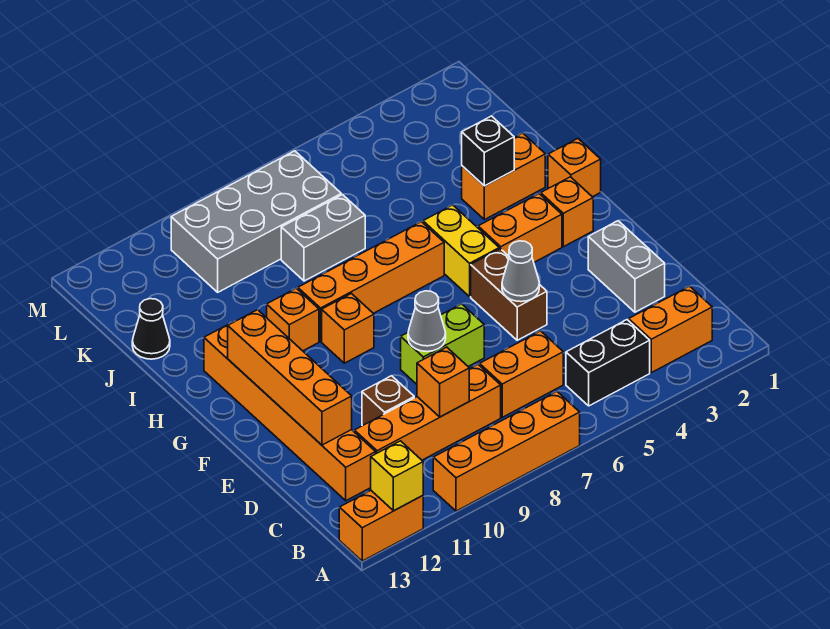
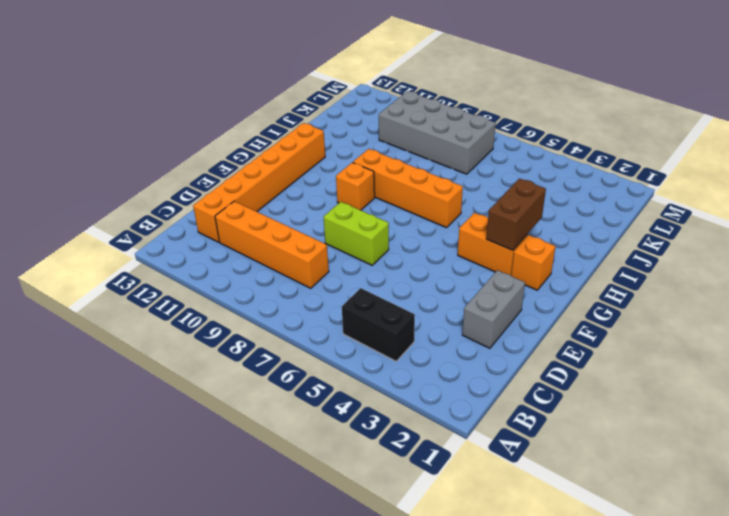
brown brick G3:H3 level 2 -> brown brick E5:F5 level 1
none -> orange brick A7:A10 level 1
none -> orange brick A12:A13 level 1
none -> orange brick B2:B3 level 1

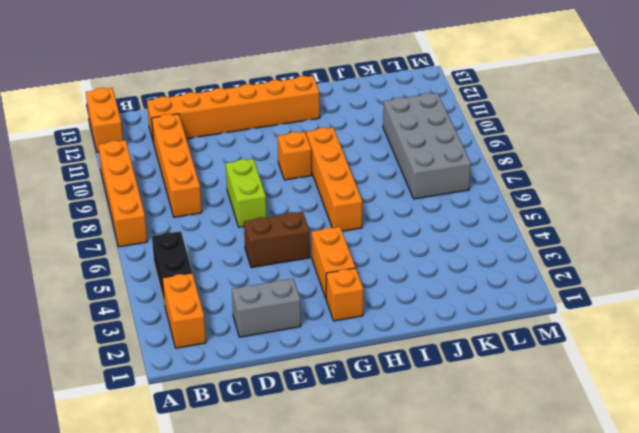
none -> orange brick C6:C7 level 1
none -> brown brick D10 level 1
none -> yellow brick G5:H5 level 1

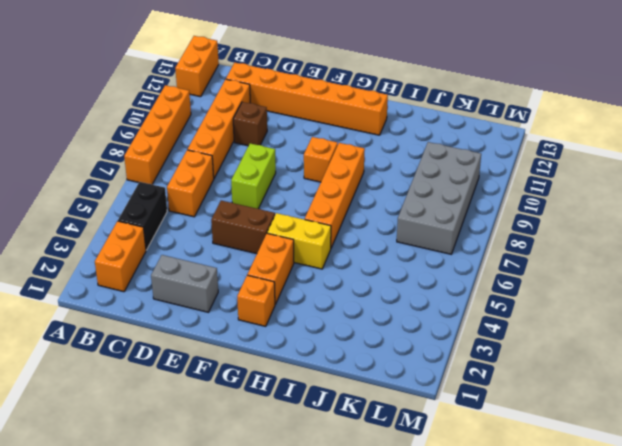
none -> orange brick H1 level 1
none -> orange brick H10 level 1
none -> orange brick I2:I3 level 1

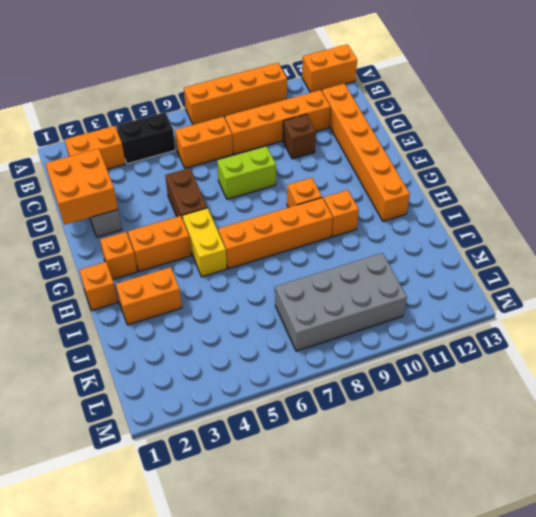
orange brick D1:E2 level 2 -> none
none -> grey brick J7:J8 level 1
none -> black cone J13 level 1
none -> yellow brick A12 level 2

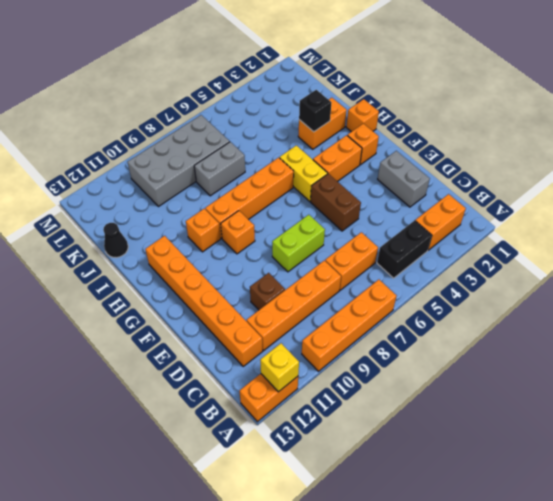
none -> orange brick C9 level 2
none -> orange brick D12:G12 level 2
none -> grey cone E5 level 2

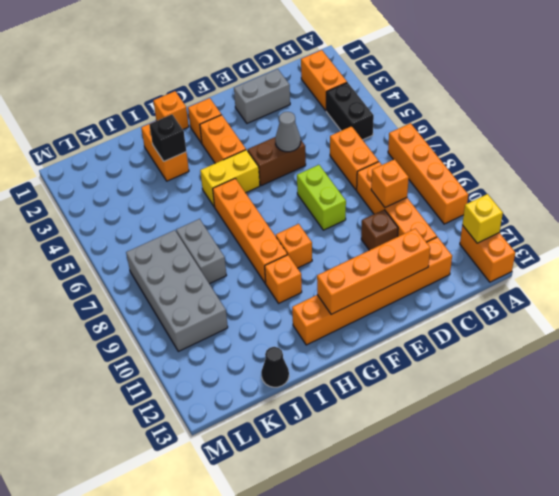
none -> grey cone E8 level 2

